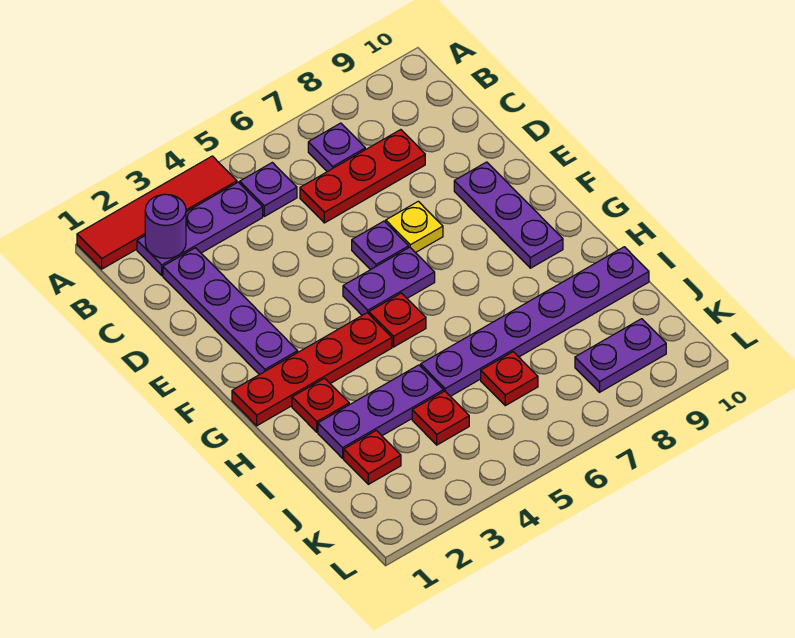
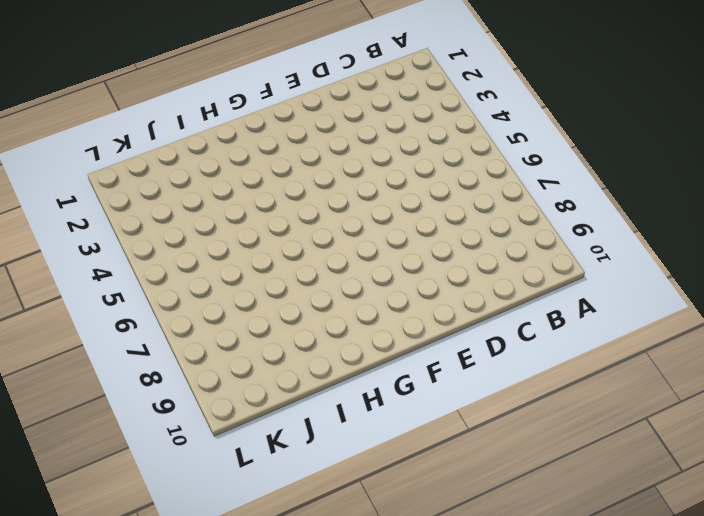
none -> red tile A1:A4 level 1
none -> purple plate B2:B4 level 1
none -> purple plate B5 level 1

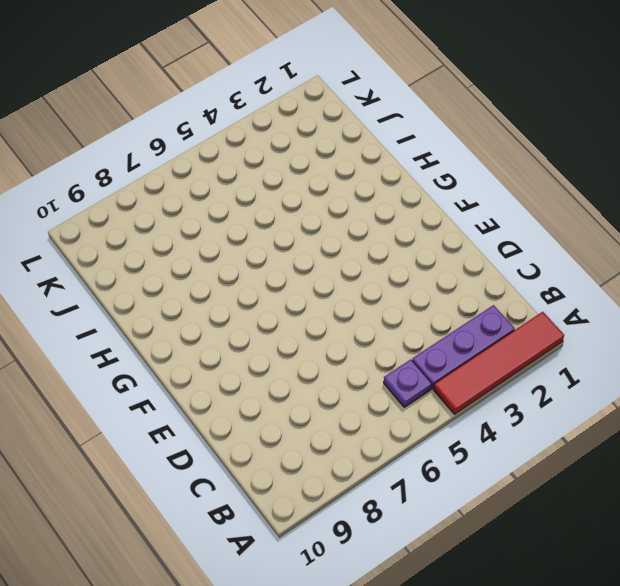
none -> purple plate B7 level 1
none -> purple plate C2:F2 level 1
none -> red plate C6:C8 level 1

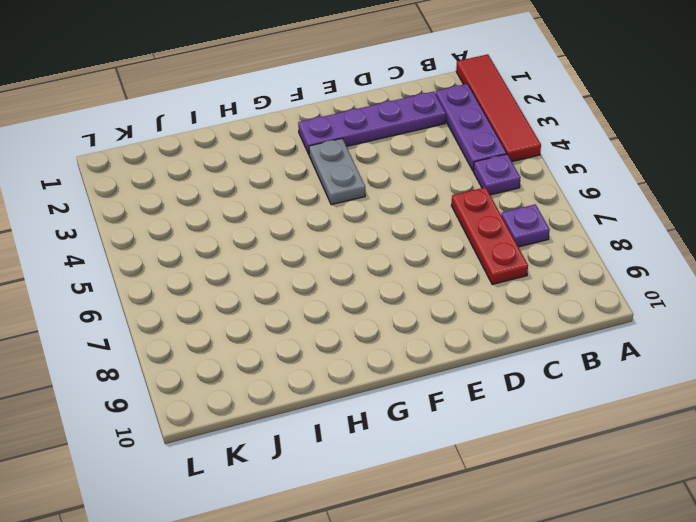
grey plate F3:F4 level 1 -> none
none -> purple plate E6 level 1
none -> yellow plate E7 level 1
none -> purple plate E9:G9 level 1

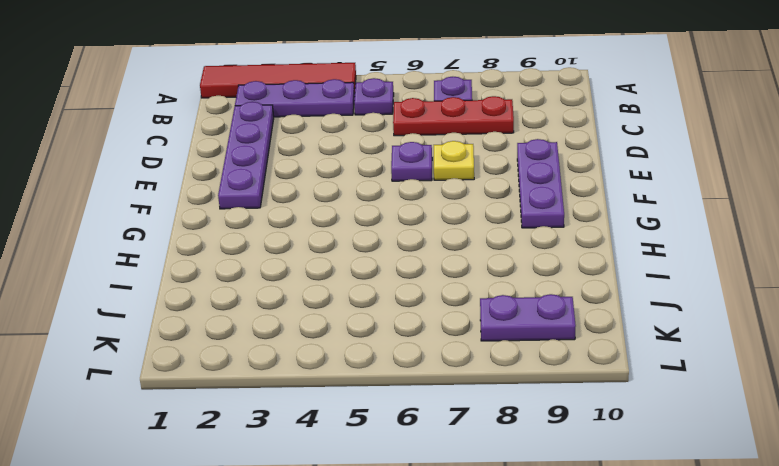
none -> purple plate F5:F6 level 1
none -> red plate G1:G4 level 1
none -> red plate G5 level 1

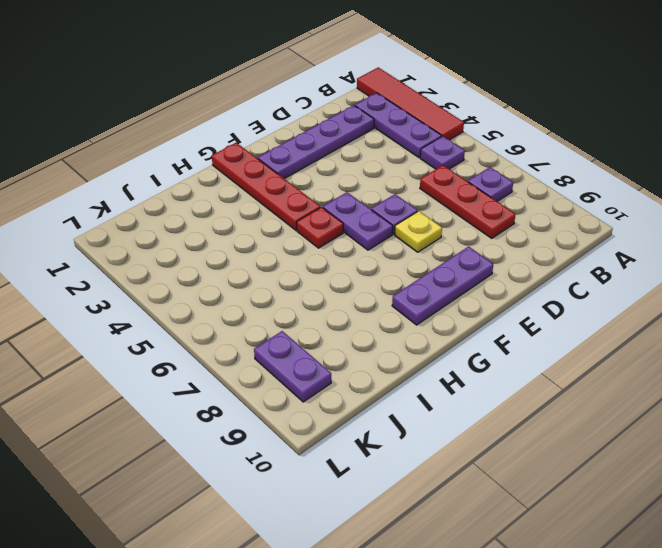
none -> red plate H2 level 1
none -> purple plate I2:I4 level 1
none -> purple plate I5:I10 level 1

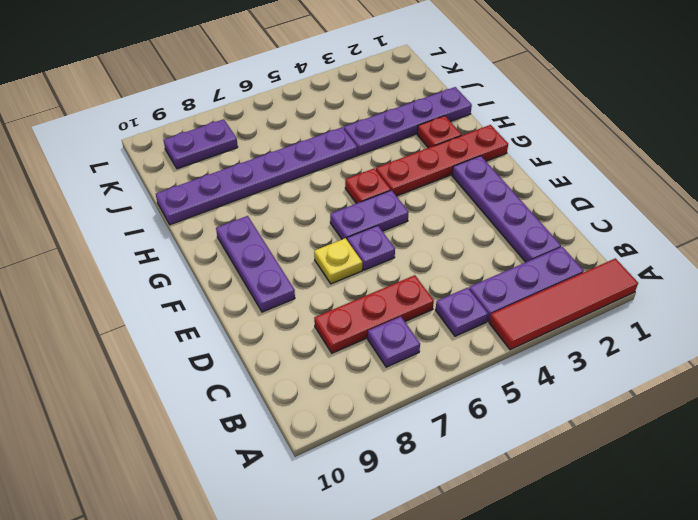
purple plate I1:I4 level 1 -> purple plate I2:I4 level 1
none -> red plate J2 level 1
none -> red plate J4 level 1
none -> red plate J6 level 1

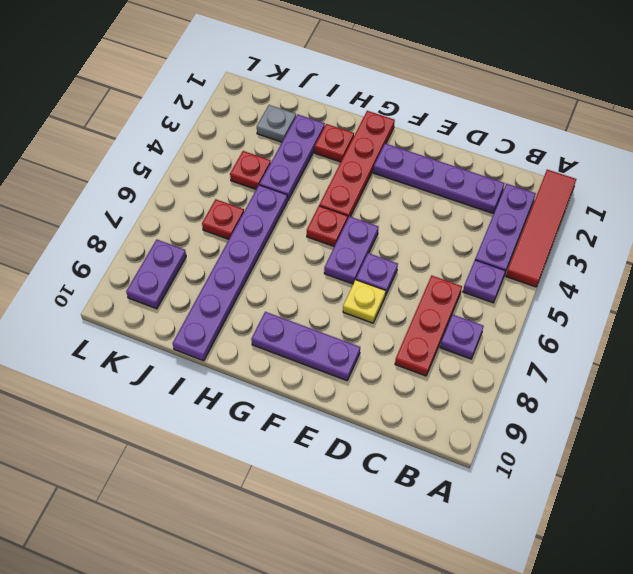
grey plate J2 level 1 -> red plate J2 level 1
none -> purple round brick B2 level 2

